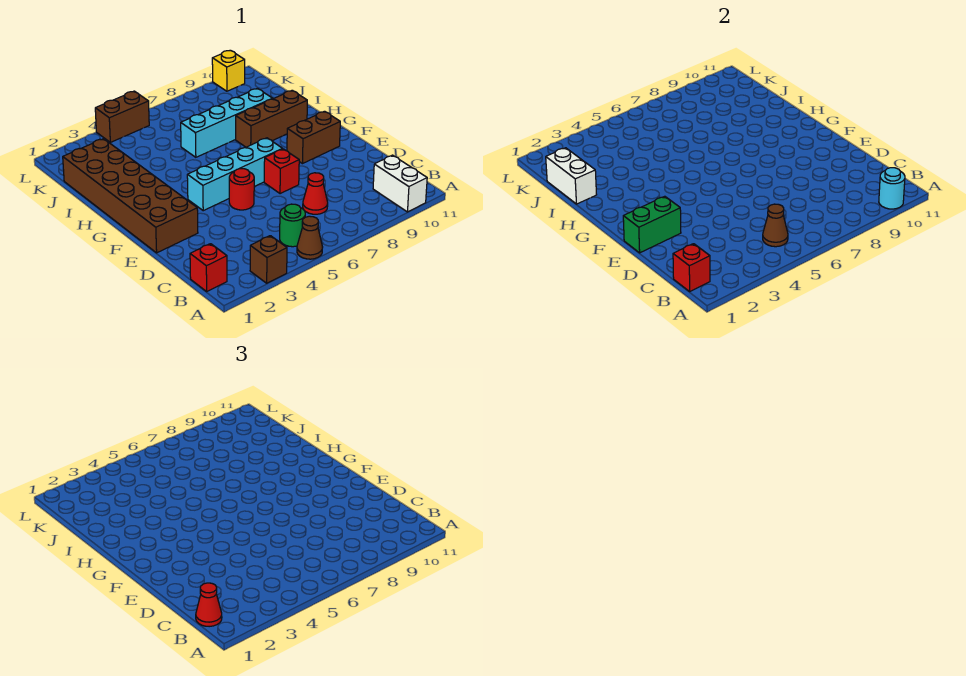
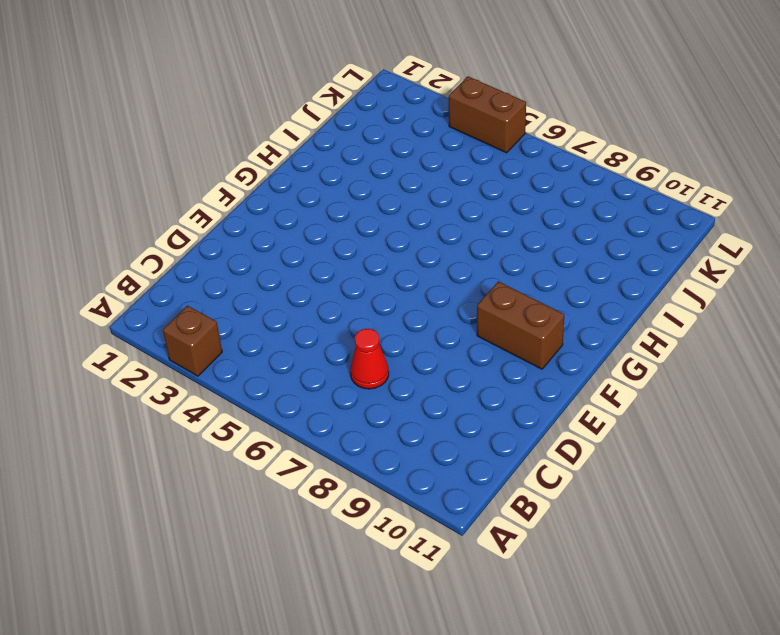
none -> brown cone A5 level 1
none -> white brick A10:B10 level 1
none -> red brick B1 level 1

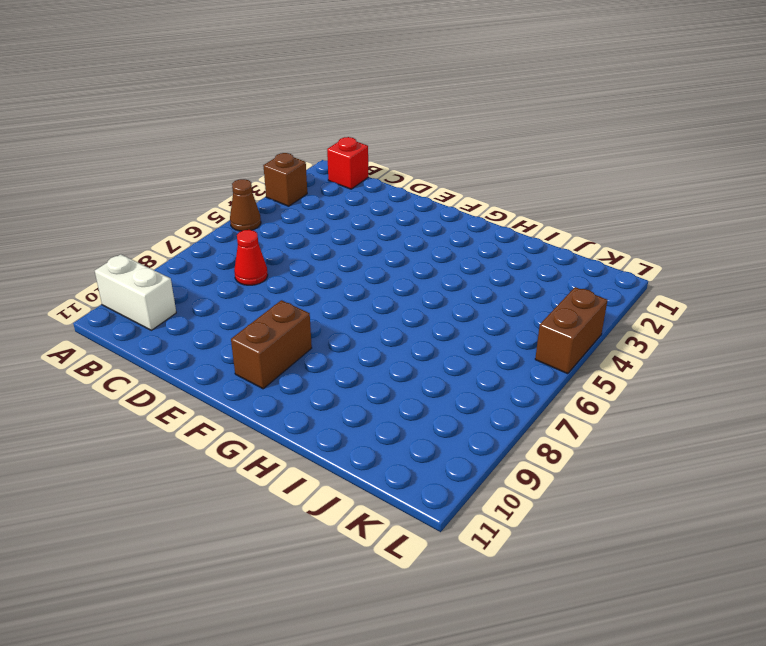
none -> green round brick B5 level 1
none -> brown brick E1:J2 level 1
none -> red round brick E5 level 1

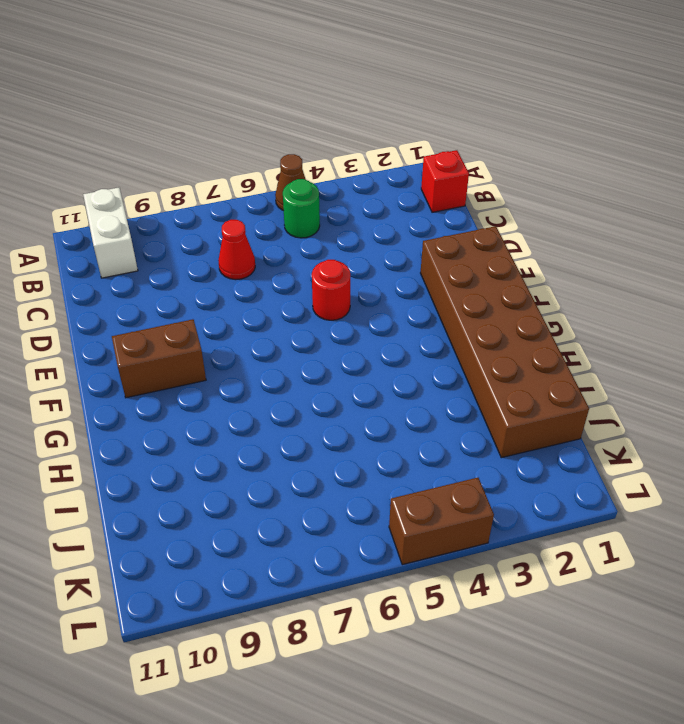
none -> brown brick A3 level 1
none -> red brick E7 level 1
none -> cyan brick F4:F7 level 1

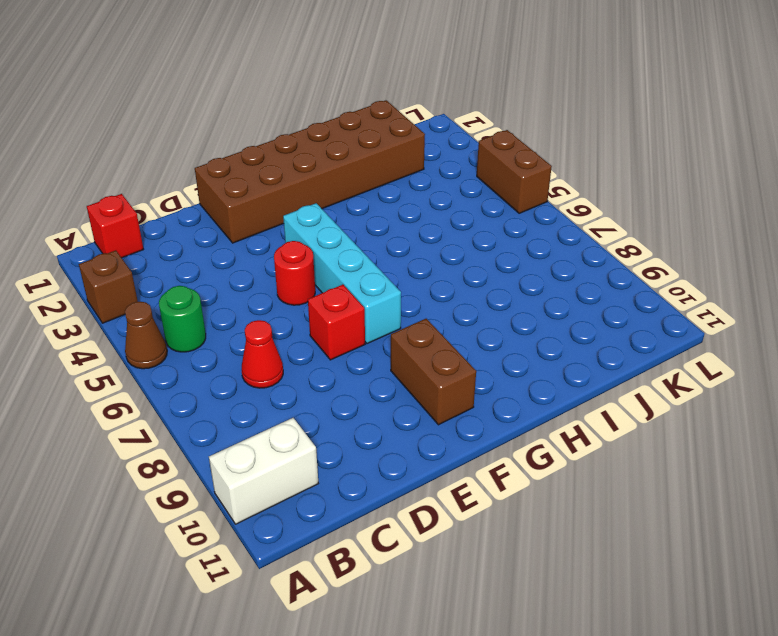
none -> brown brick H8:H10 level 1
none -> cyan brick I6:I9 level 1
none -> yellow brick L10 level 1

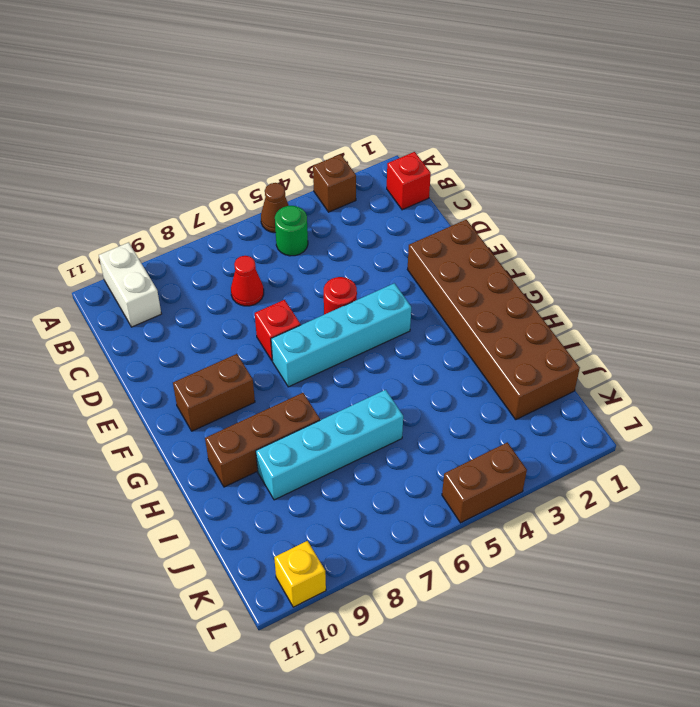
none -> cyan round brick A10 level 2
none -> red brick B1 level 2
none -> brown cone B5 level 2

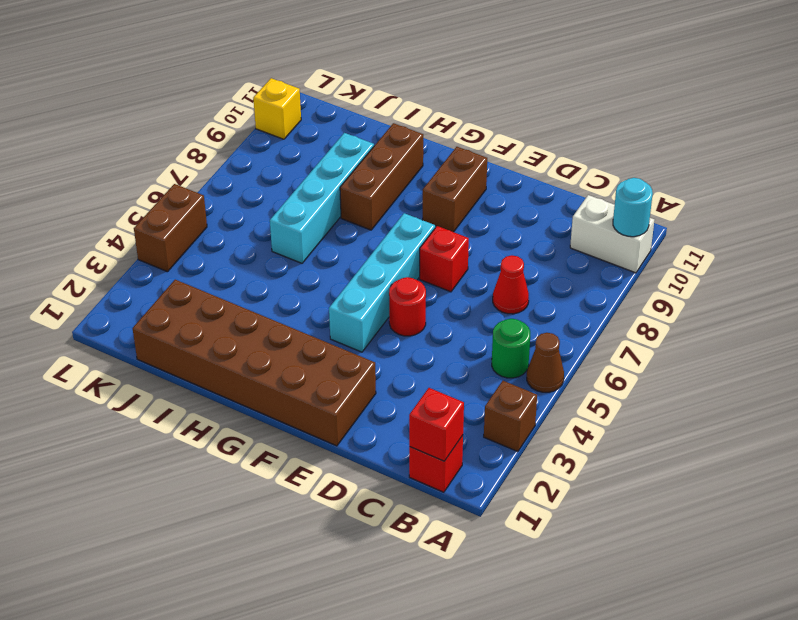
none -> brown cone B5 level 2
none -> green brick E1:E2 level 2
none -> white brick I1:J1 level 2

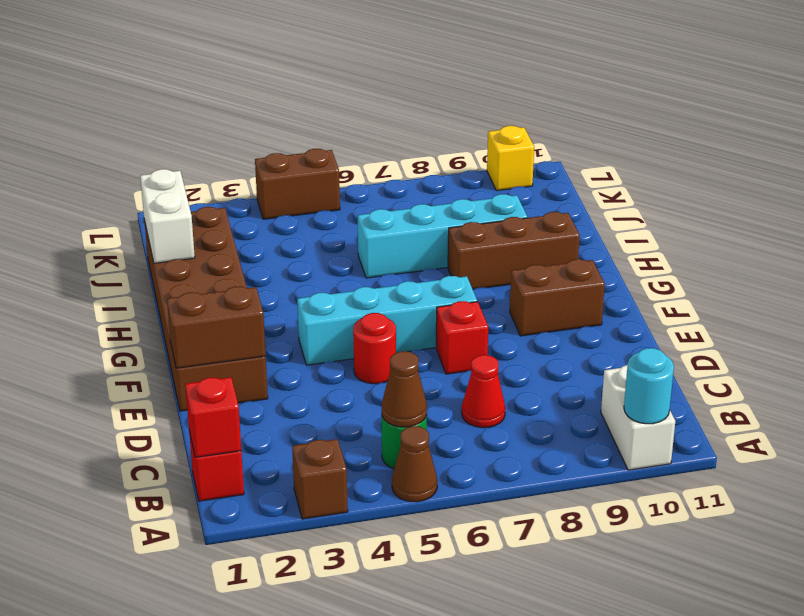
brown brick E1:E2 level 2 -> green brick E1:E2 level 2
none -> red cone B1 level 3

